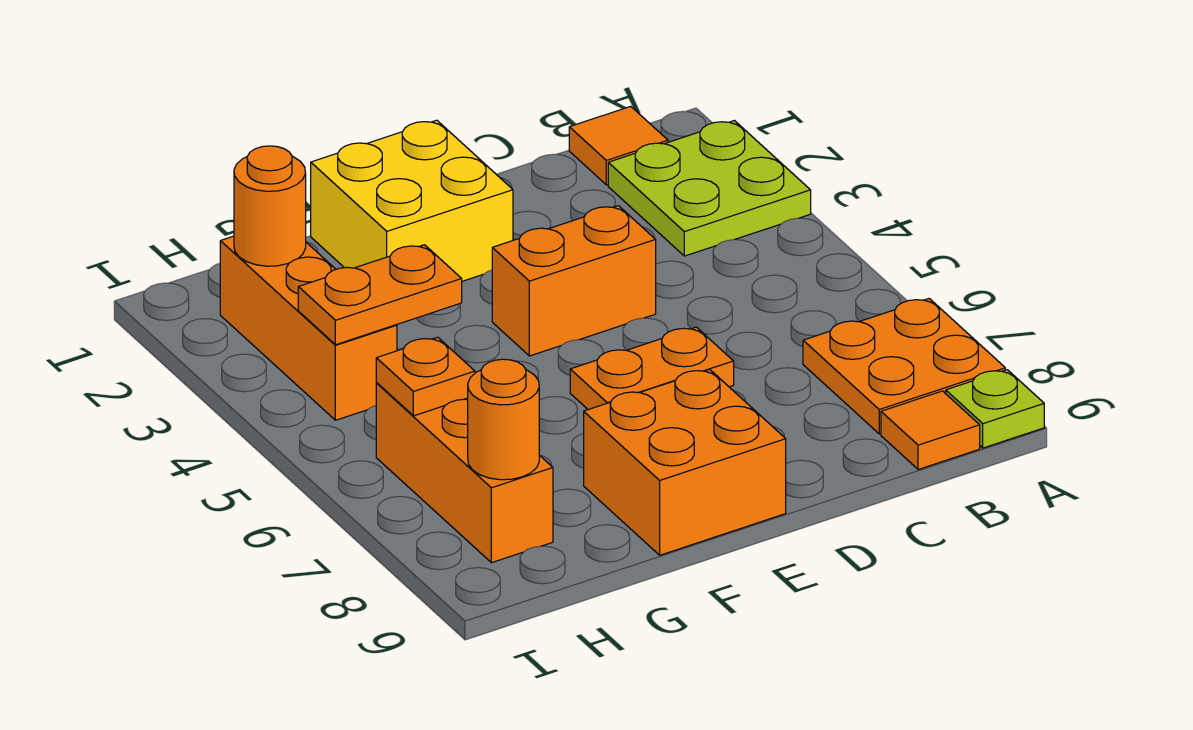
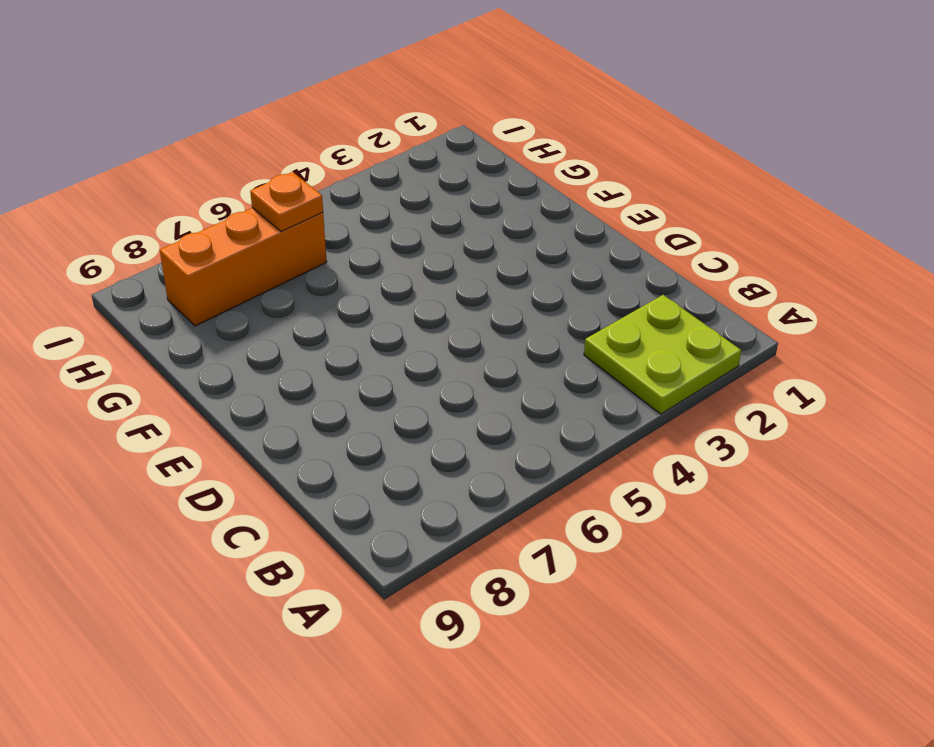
none -> orange plate A7:B8 level 1
none -> lime plate A9 level 1
none -> orange tile B1 level 1

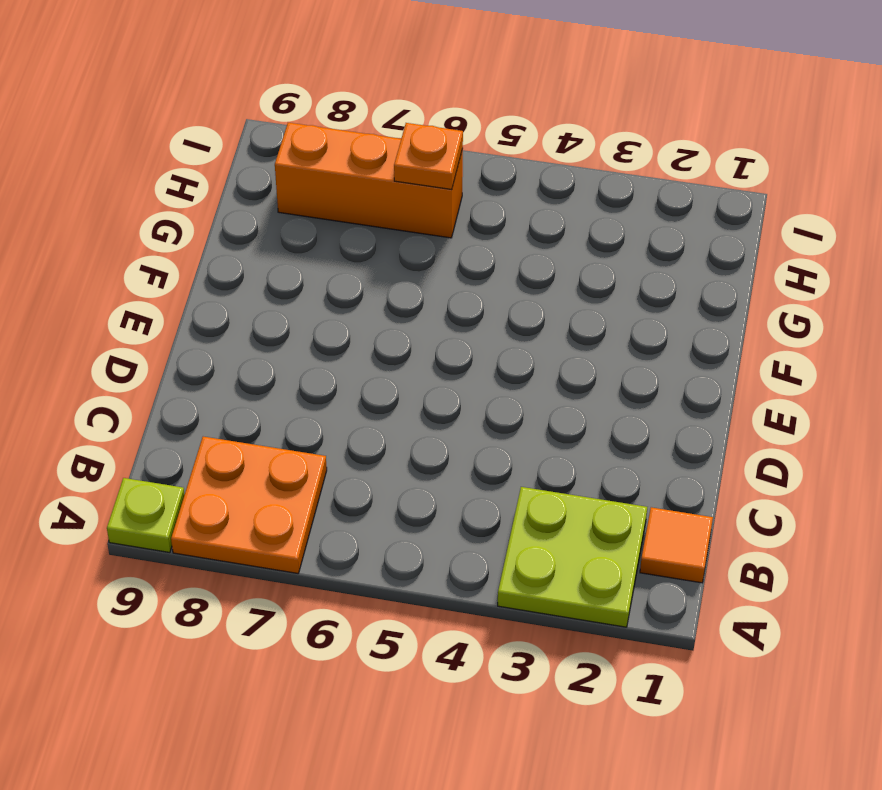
none -> orange tile B9 level 1
none -> orange brick D4:E4 level 1
none -> orange plate D6:E6 level 1

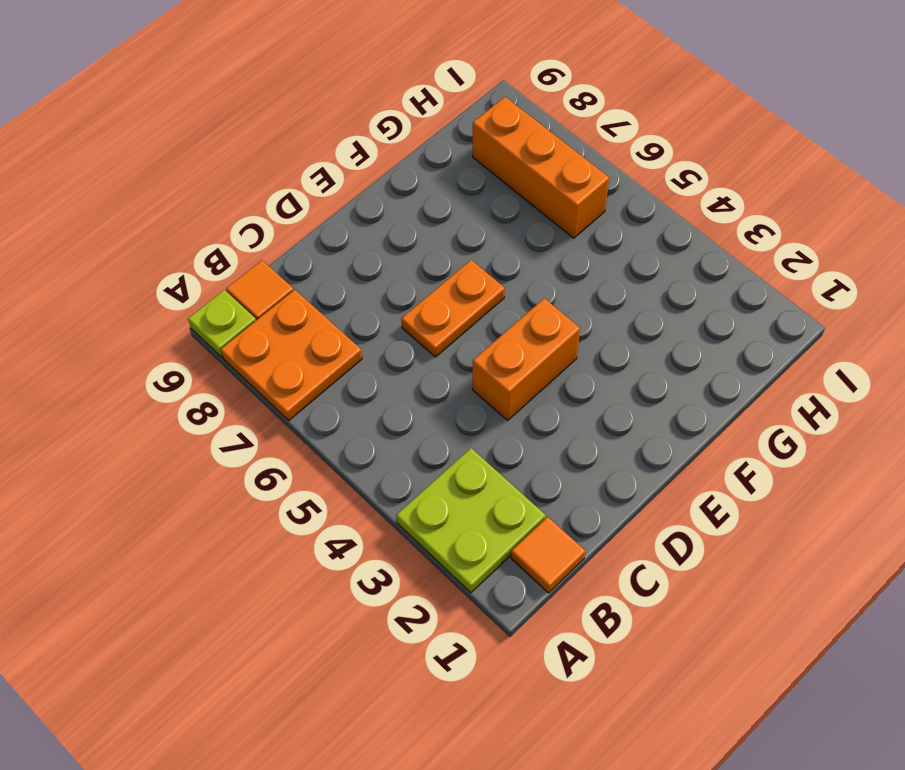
none -> yellow brick E1:F2 level 1
none -> orange brick E8:F9 level 1
none -> orange brick H2:H4 level 1

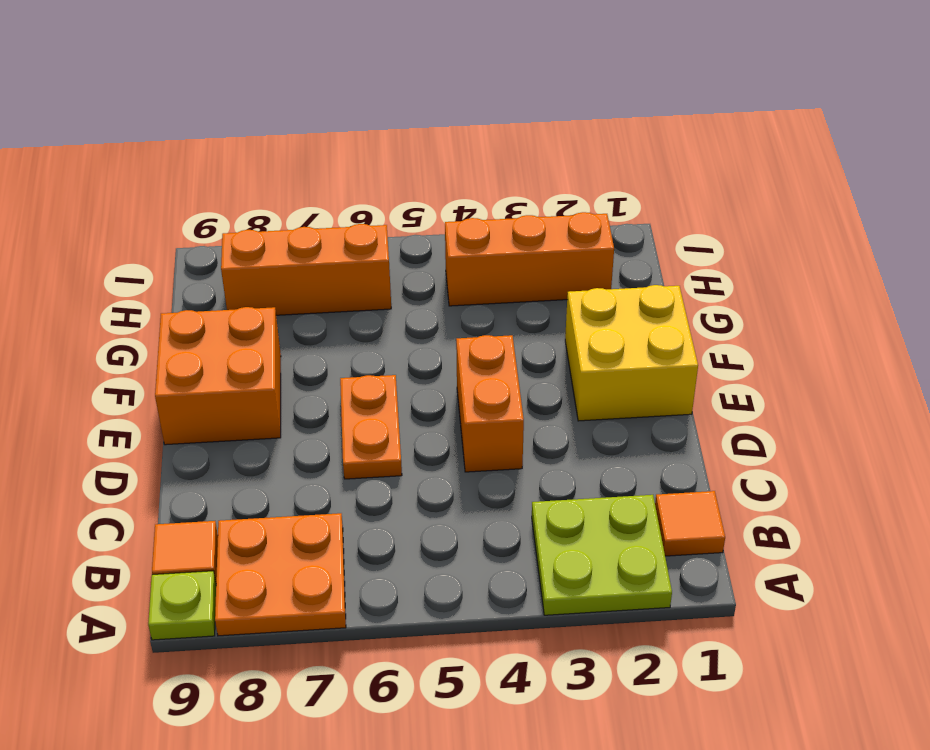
none -> orange plate G4:H4 level 2
none -> orange round brick H2 level 2
none -> orange plate H6 level 2

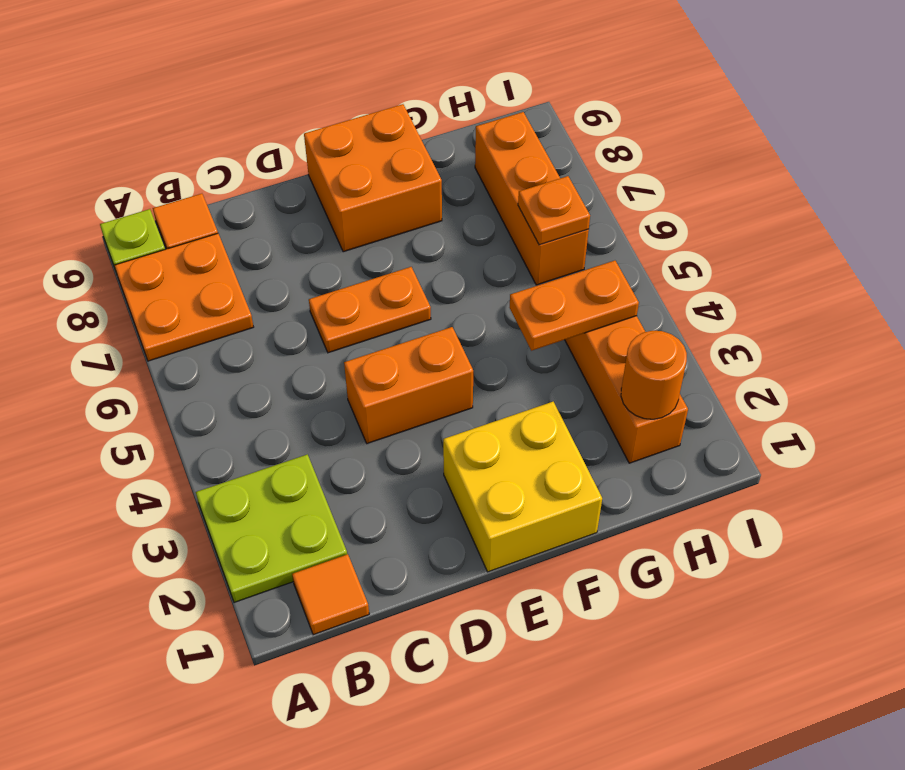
none -> orange round brick H8 level 2

